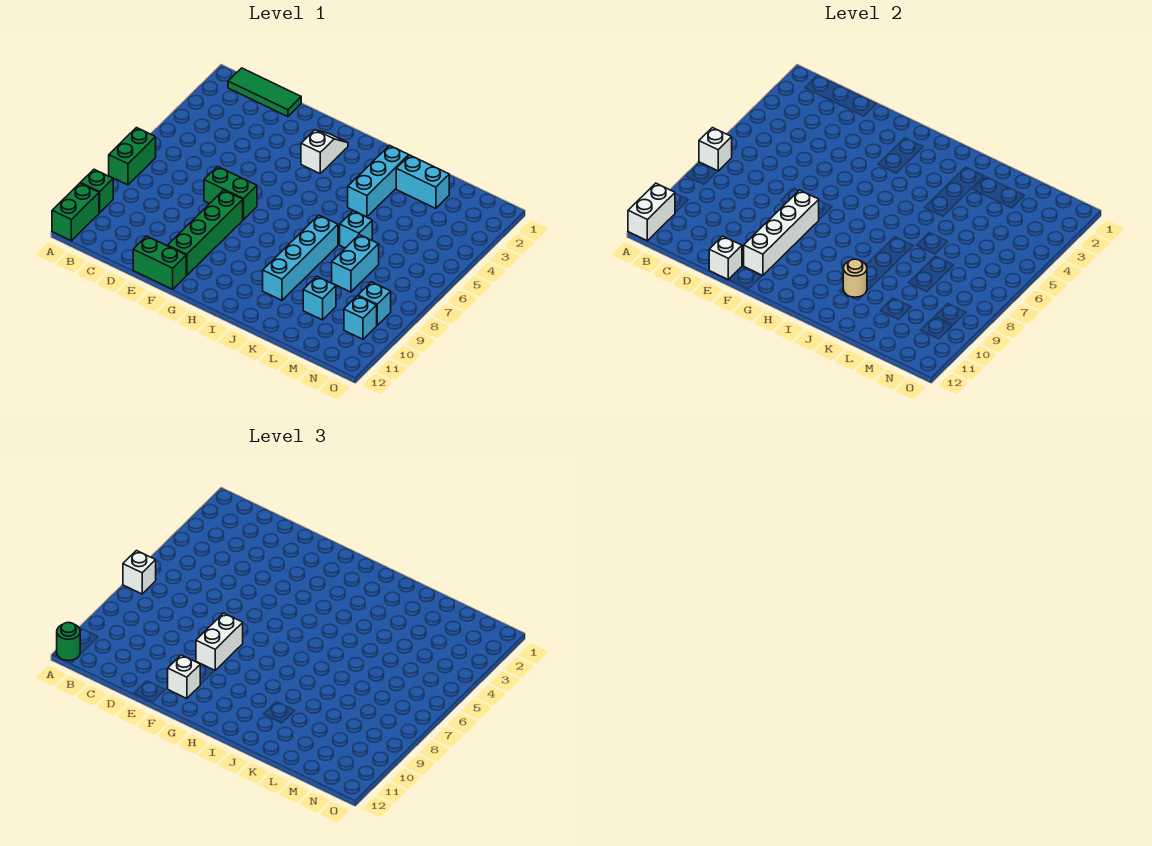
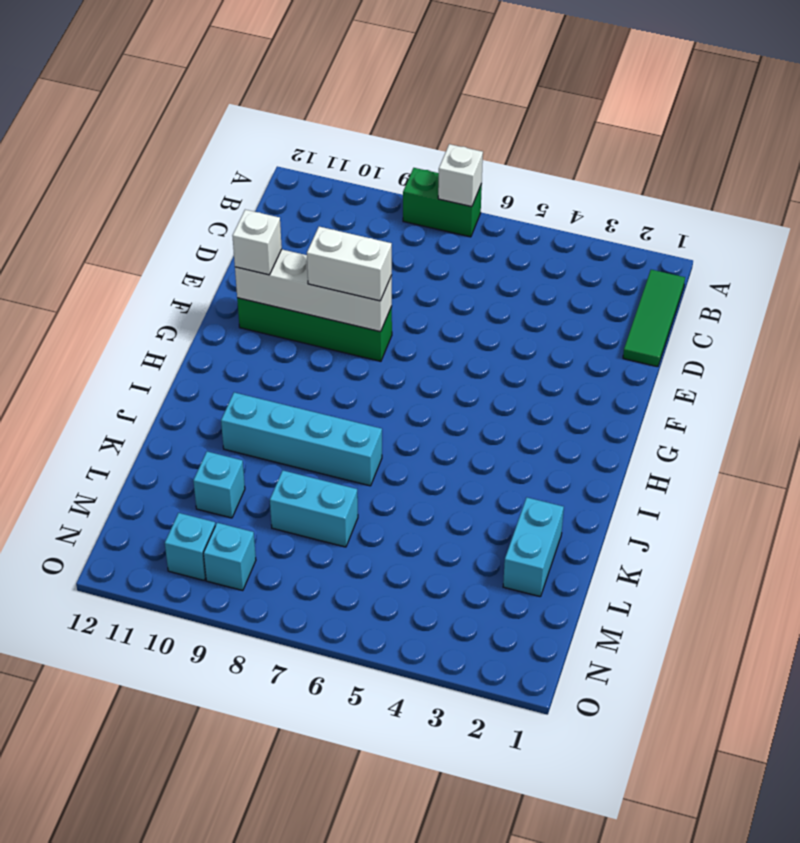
none -> green brick A10 level 1
none -> green brick A11:A12 level 1
none -> green brick E7:F7 level 1

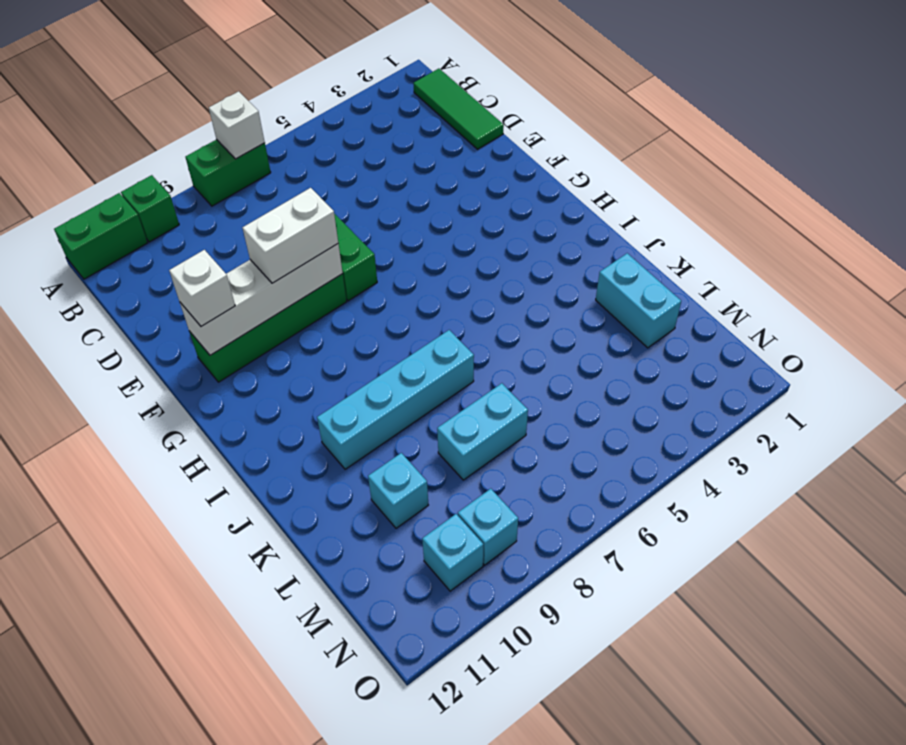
none -> green brick E12:F12 level 1
none -> white slope G2:G3 level 1 top 3
none -> cyan brick J2:J4 level 1

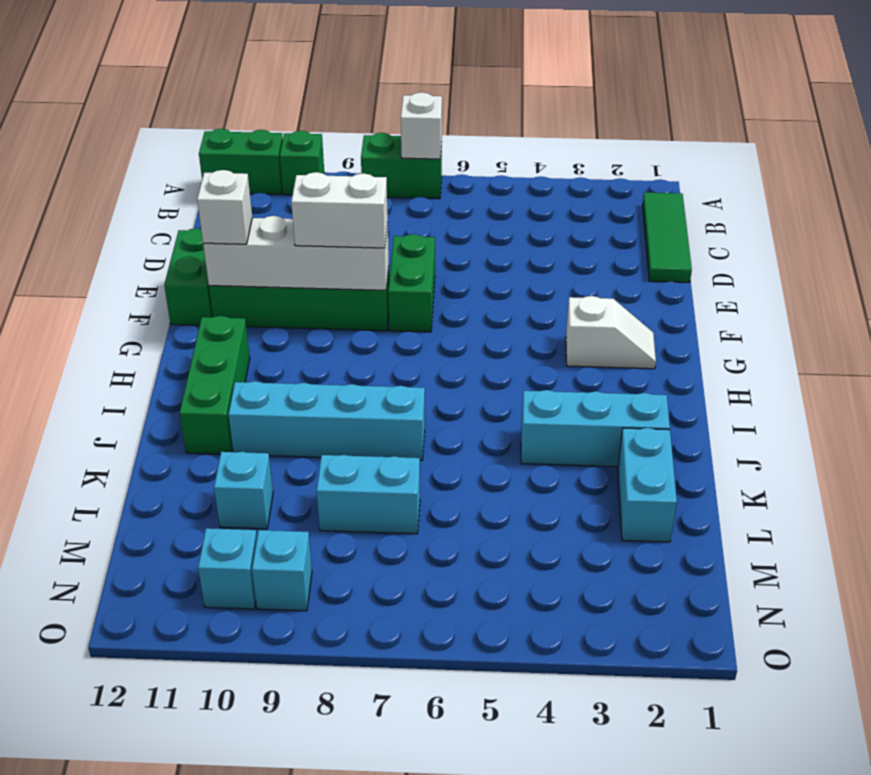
green brick H11:J11 level 1 -> none
none -> cyan brick K6 level 1
none -> white brick A11:A12 level 2
none -> white brick E12 level 2

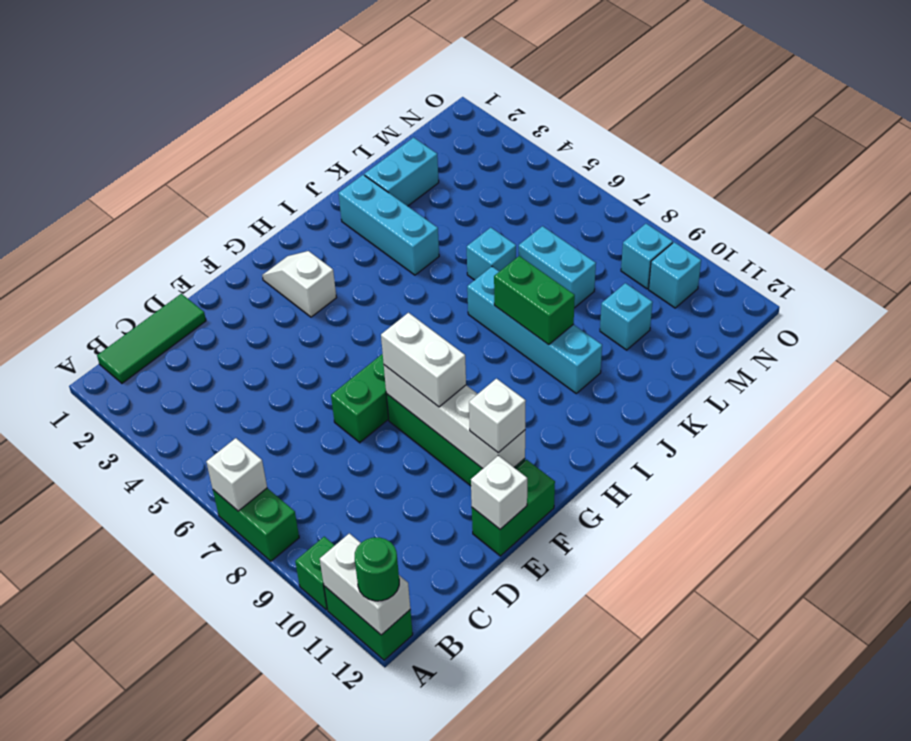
green brick J8:J9 level 2 -> none
none -> tan round brick J10 level 2
none -> white brick A7 level 3

